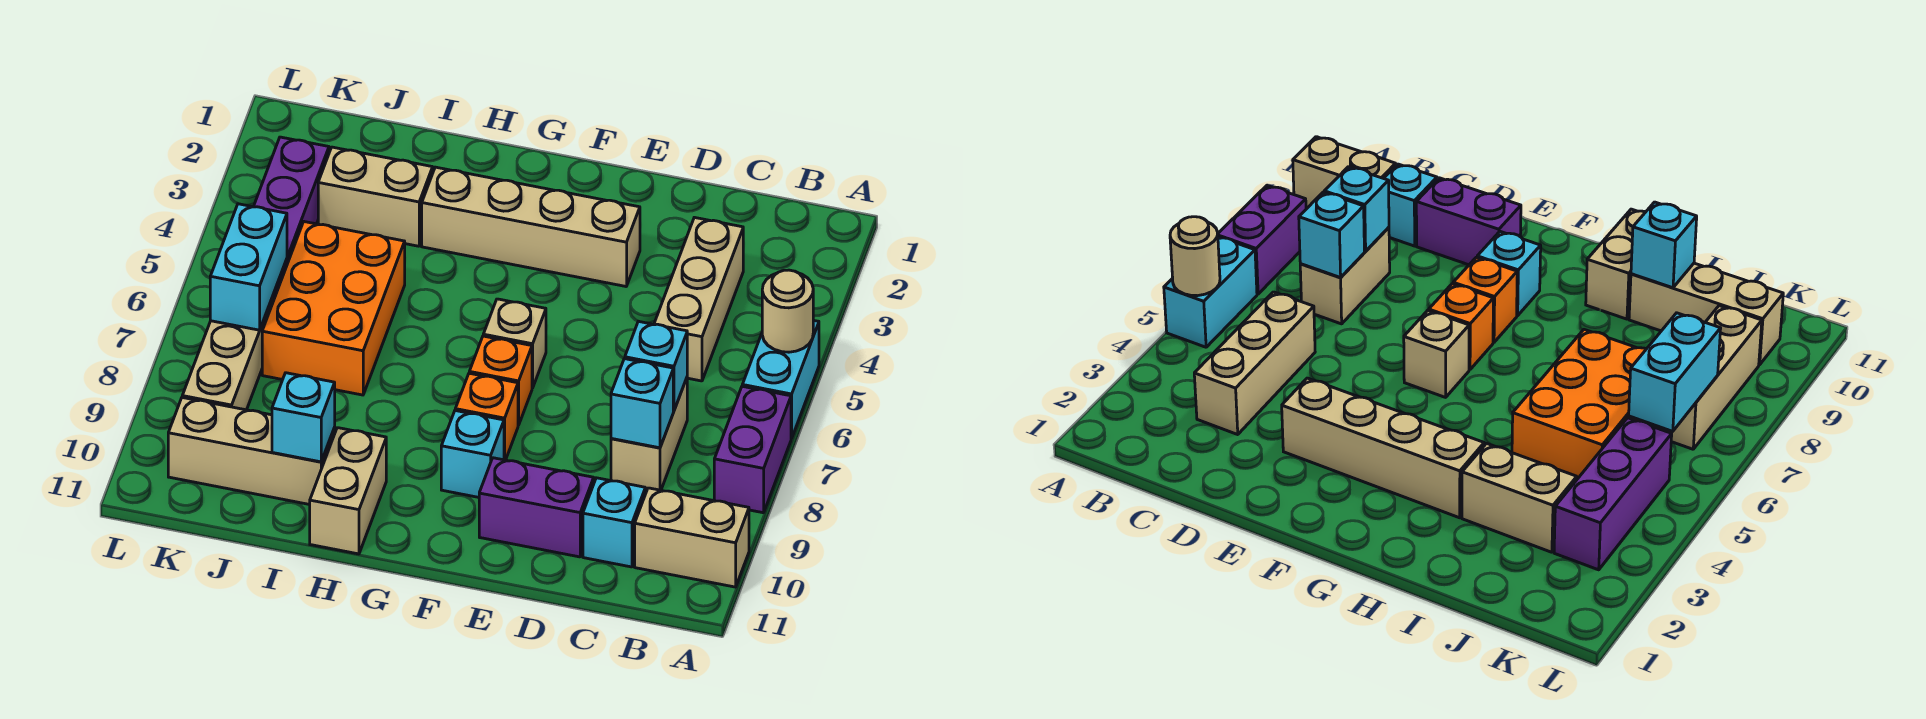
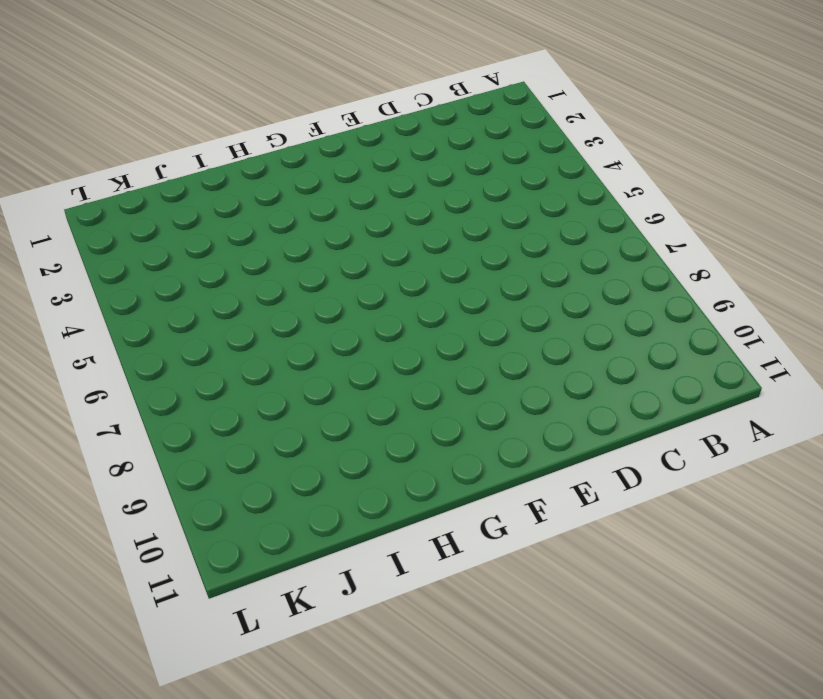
none -> cyan brick A5:A6 level 1
none -> purple brick A7:A8 level 1
none -> tan brick A10:B10 level 1

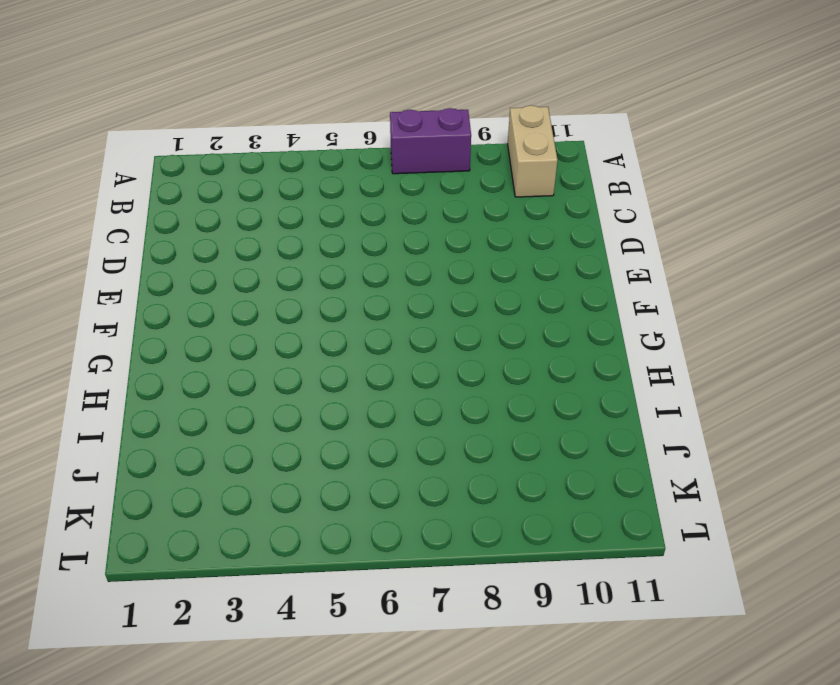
none -> cyan brick A5:A6 level 1
none -> tan brick C3:C5 level 1
none -> tan brick C7:C8 level 1

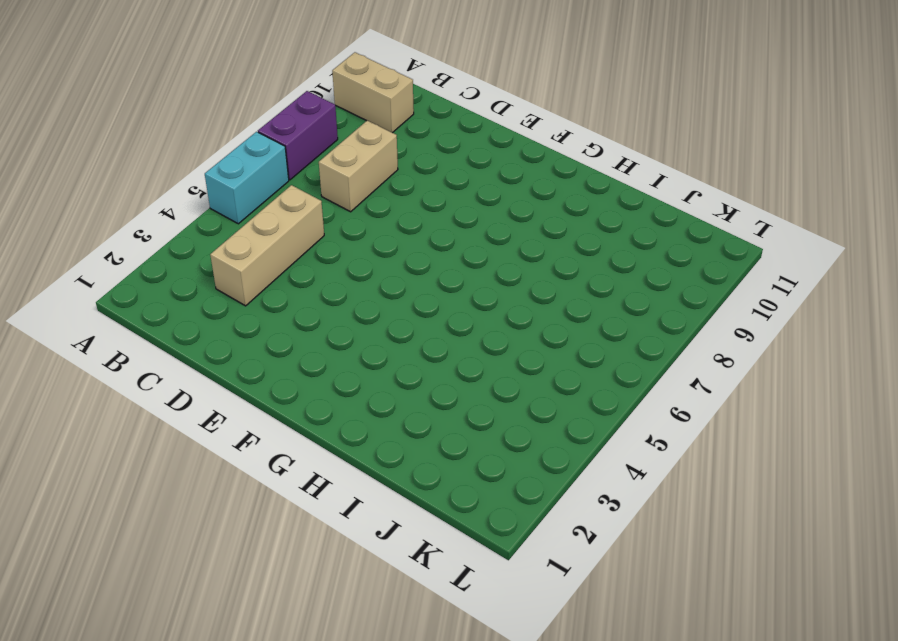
none -> cyan brick C10 level 1
none -> purple brick D10:E10 level 1
none -> tan brick E3:H3 level 1

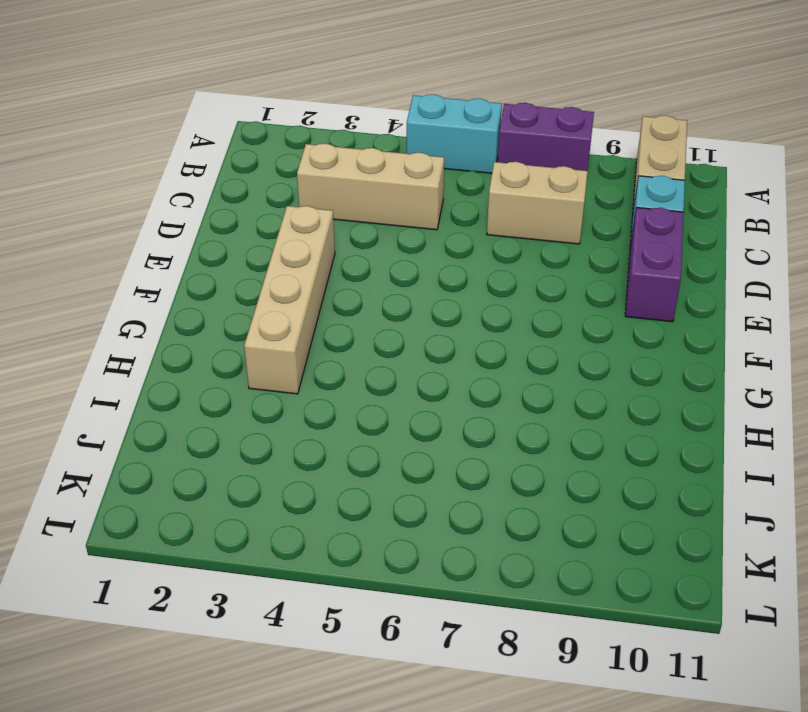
none -> tan brick F6 level 1
none -> orange brick F7 level 1
none -> orange brick F8 level 1

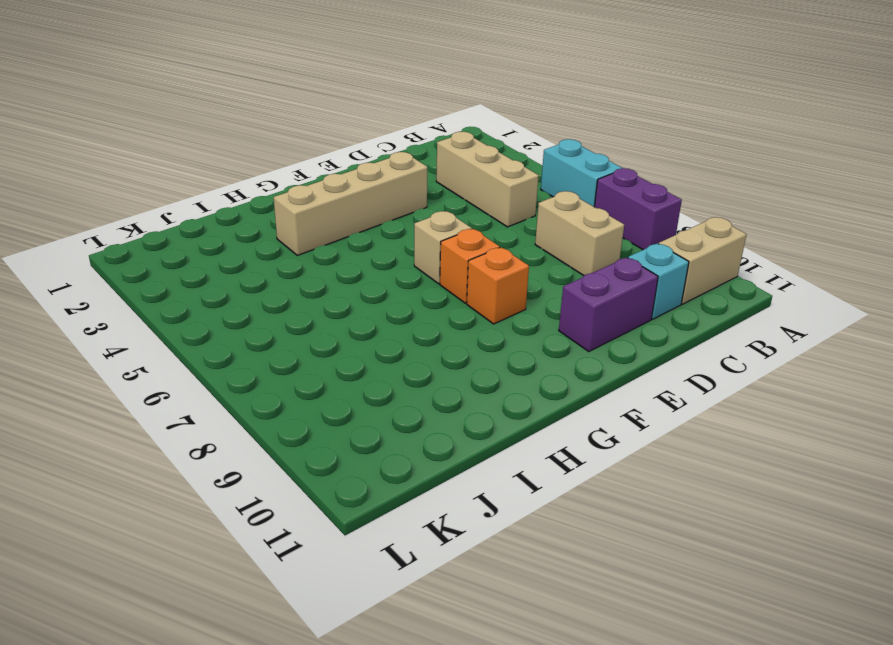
none -> cyan brick F9 level 1
none -> tan brick H10:H11 level 1
none -> tan brick I3:J3 level 1

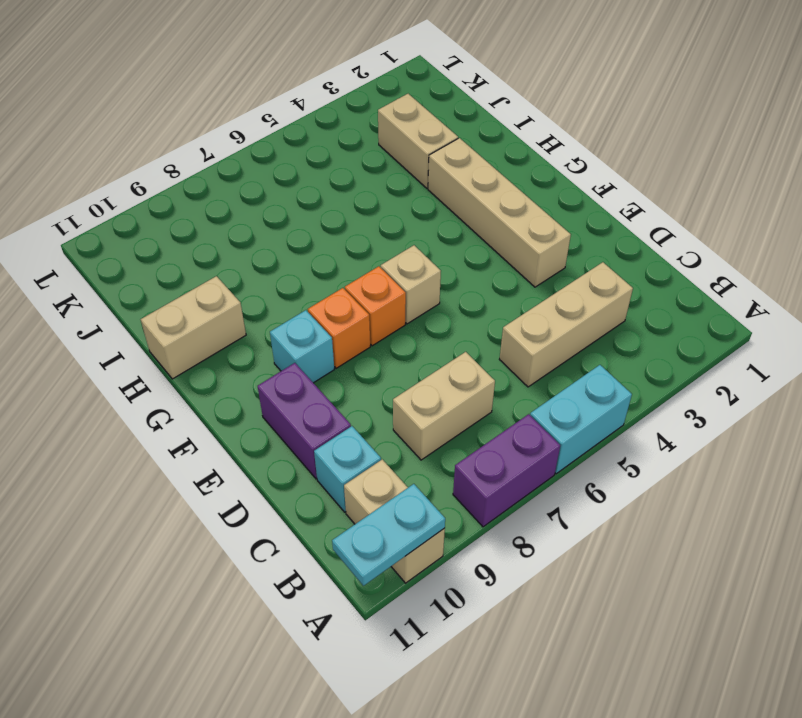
cyan plate A10:A11 level 2 -> none
none -> orange brick I5:J7 level 1
none -> tan brick I10:K10 level 1
none -> purple brick K3:K5 level 1

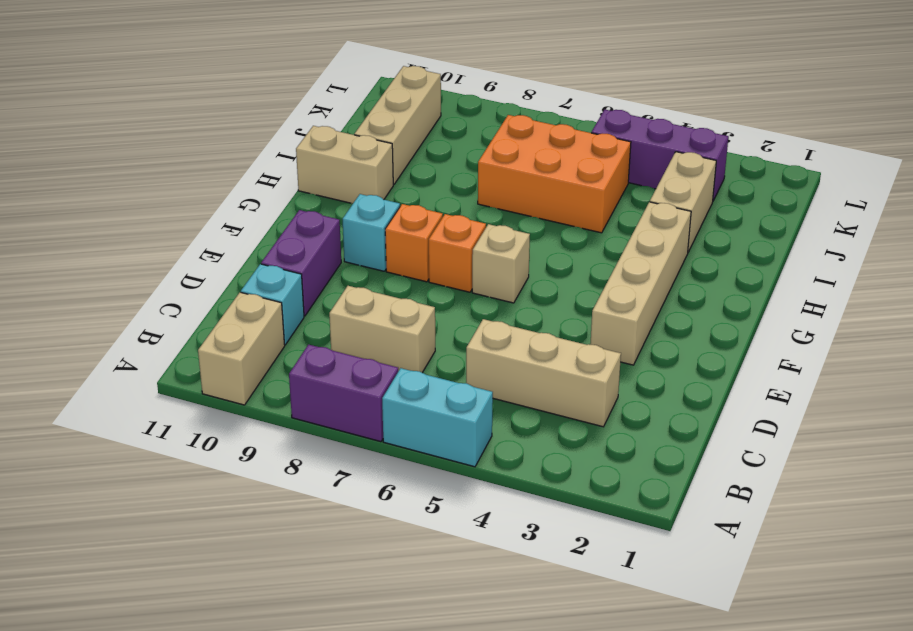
none -> tan brick K7:K9 level 1
none -> tan round brick A5 level 2
none -> cyan brick C7 level 2

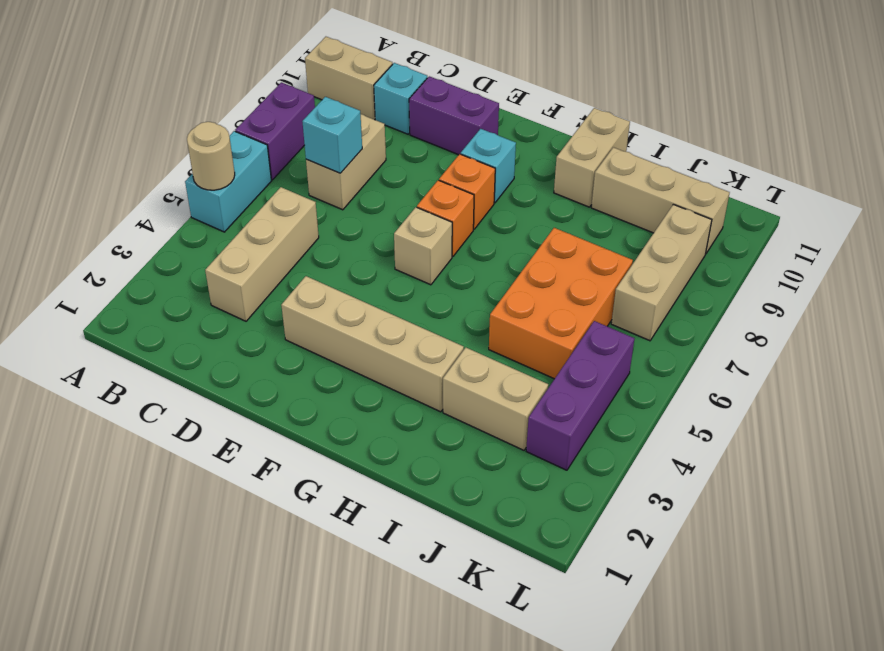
none -> cyan brick C8 level 2
none -> cyan brick I10 level 2
none -> cyan brick K6:K7 level 2

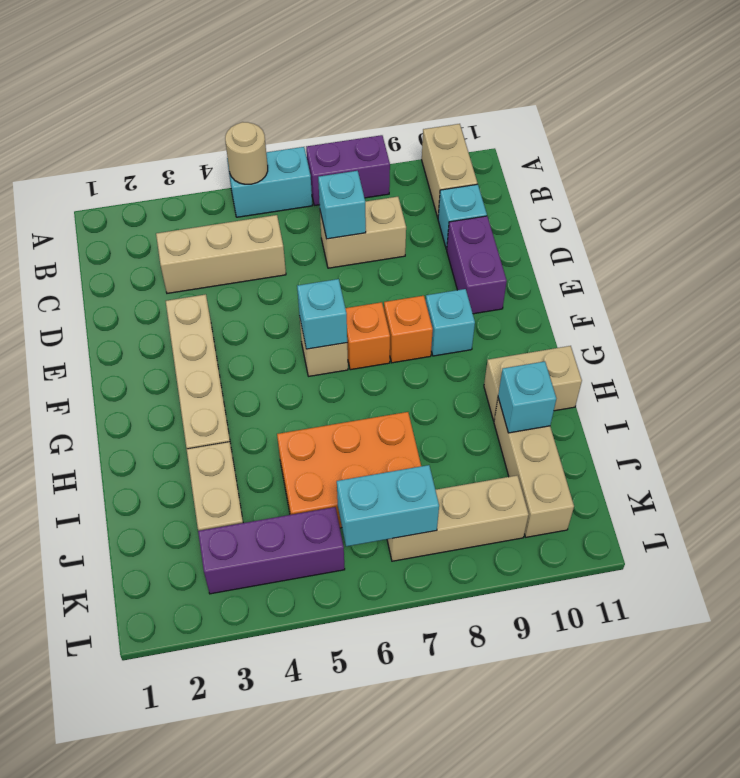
cyan brick F6 level 2 -> cyan brick C8 level 2

